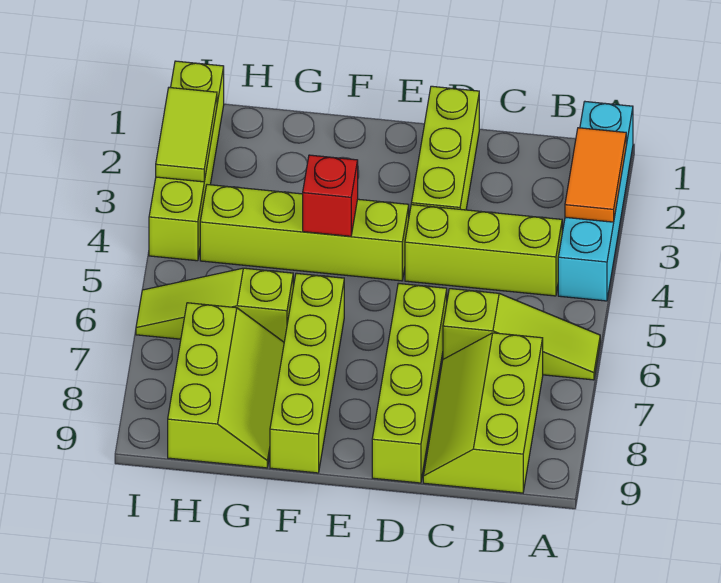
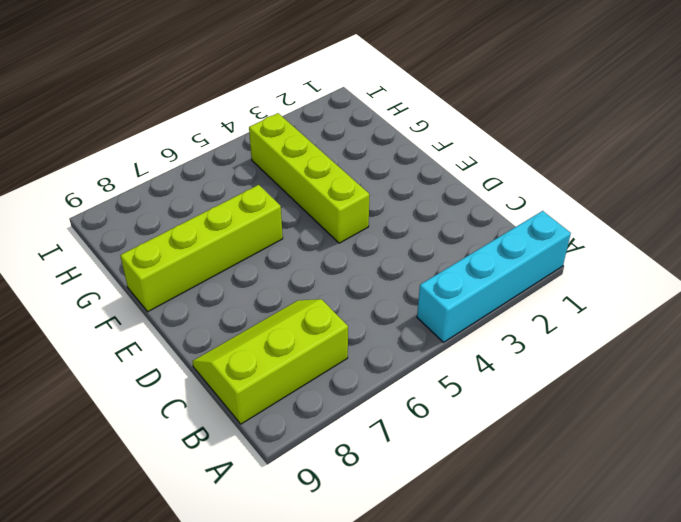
none -> lime slope A6:C6 level 1 top C
none -> lime brick B4:D4 level 1
none -> lime brick D1:D3 level 1

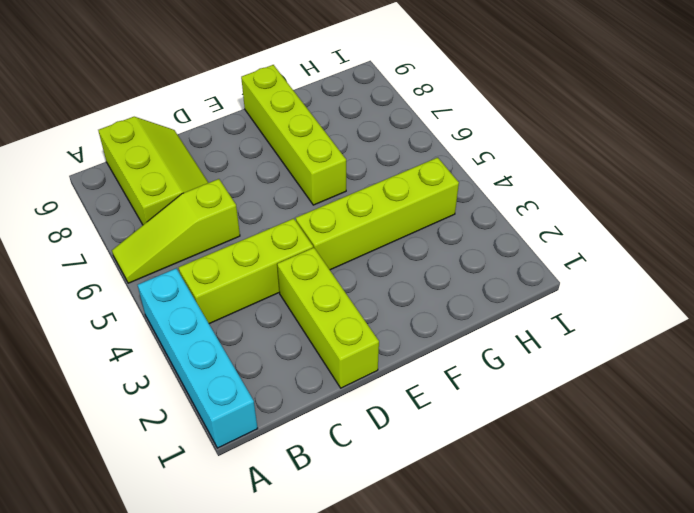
none -> lime brick D6:D9 level 1
none -> lime slope G6:I6 level 1 top G
none -> lime slope G7:H9 level 1 top H

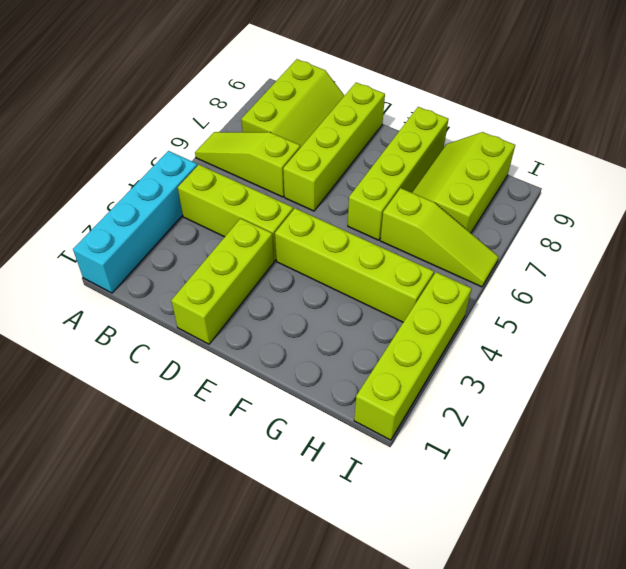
none -> orange tile A2:A3 level 2
none -> red brick F4 level 2
none -> lime tile I2:I3 level 2

